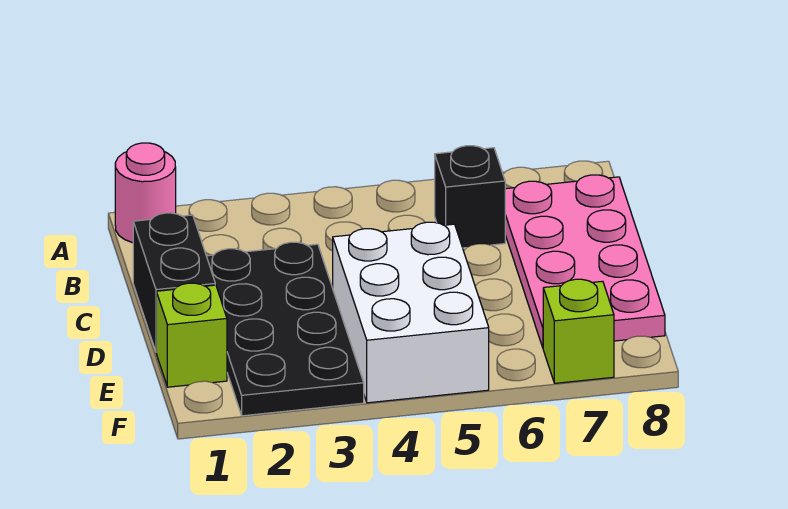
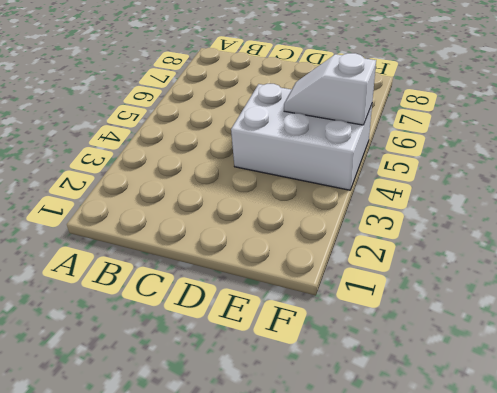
white slope E5:F5 level 2 top F -> none
none -> pink round brick A1 level 1
none -> black brick B6 level 1

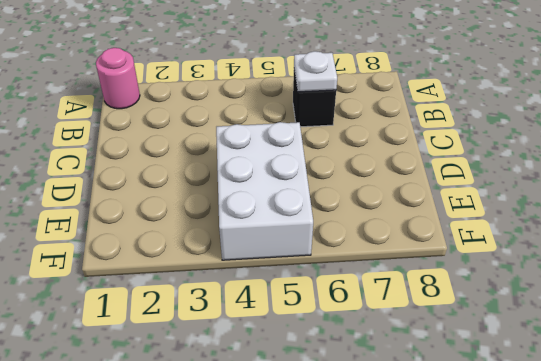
white plate B6 level 2 -> none
none -> pink plate B7:E8 level 1
none -> black brick C1:D1 level 1

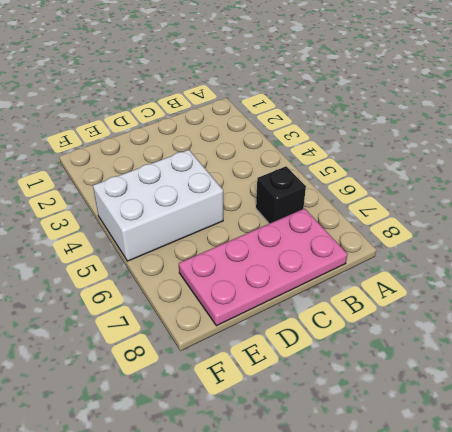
none -> pink round brick A1 level 1
none -> black brick C1:D1 level 1

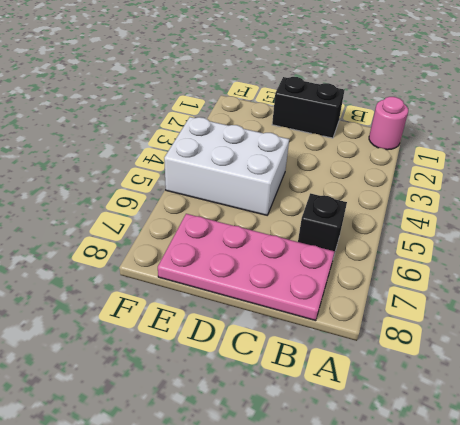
none -> black plate C2:F3 level 1
none -> lime brick E1 level 1

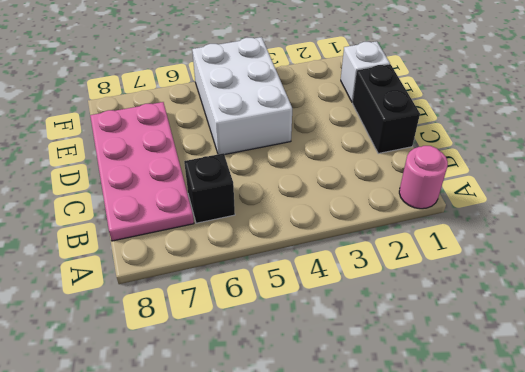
white brick E1 level 1 -> lime brick E1 level 1
none -> black plate C2:F3 level 1
none -> lime brick F7 level 1

